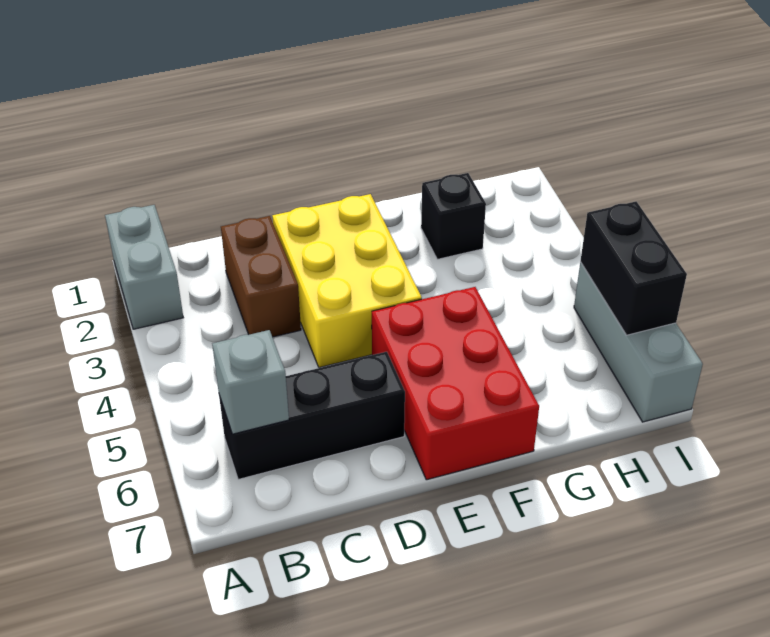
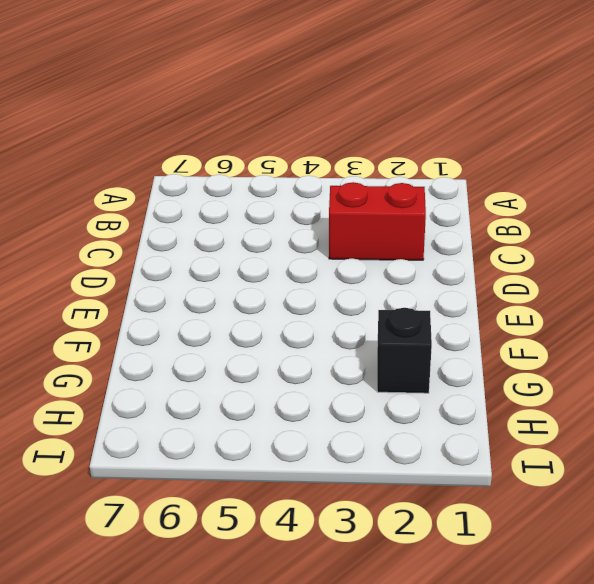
red brick C2:C3 level 1 -> brown brick C2:C3 level 1
none -> grey brick A1:A2 level 1
none -> black brick B6:D6 level 1

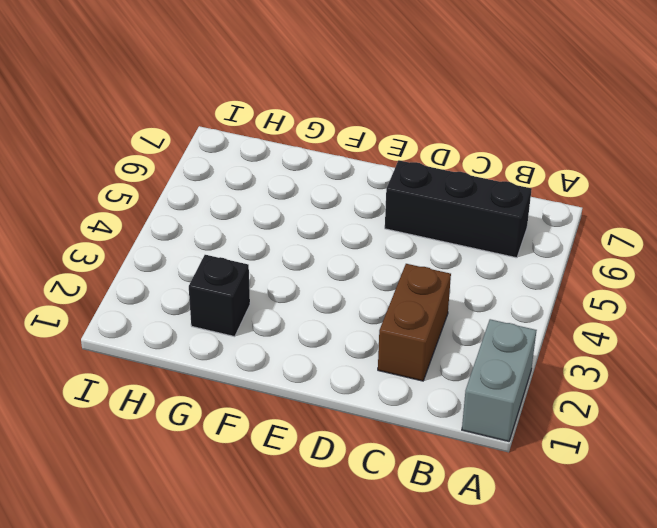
none -> yellow brick D2:E4 level 1
none -> red brick E5:F7 level 1

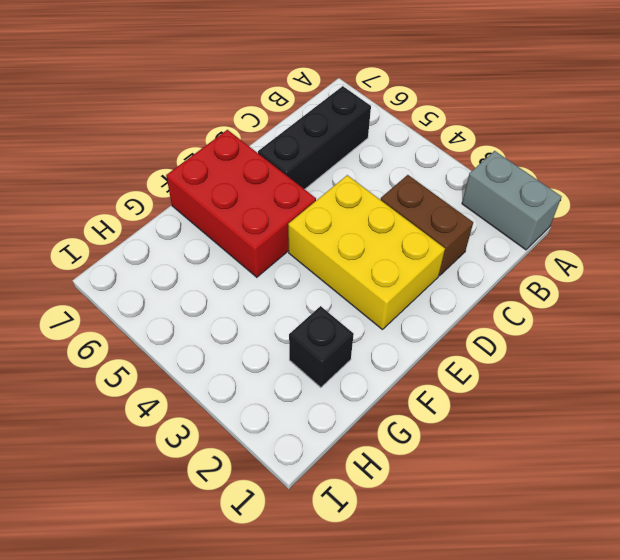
none -> grey brick I5:I7 level 1
none -> grey brick B6 level 2

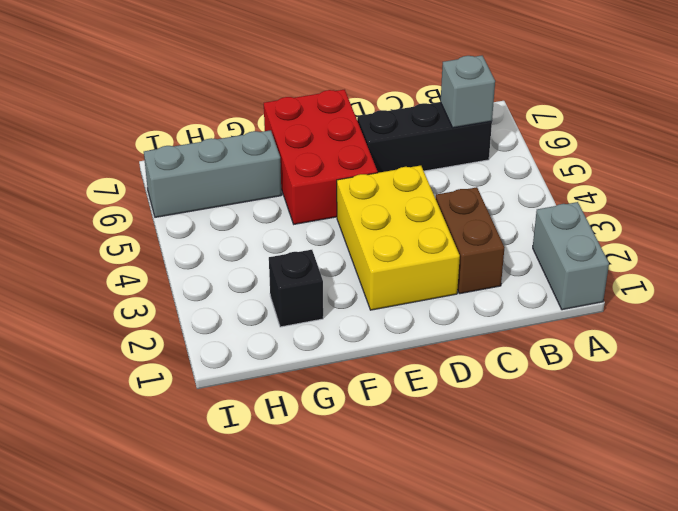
grey brick G6:I6 level 1 -> grey brick I5:I7 level 1
none -> black brick I5:I6 level 2

